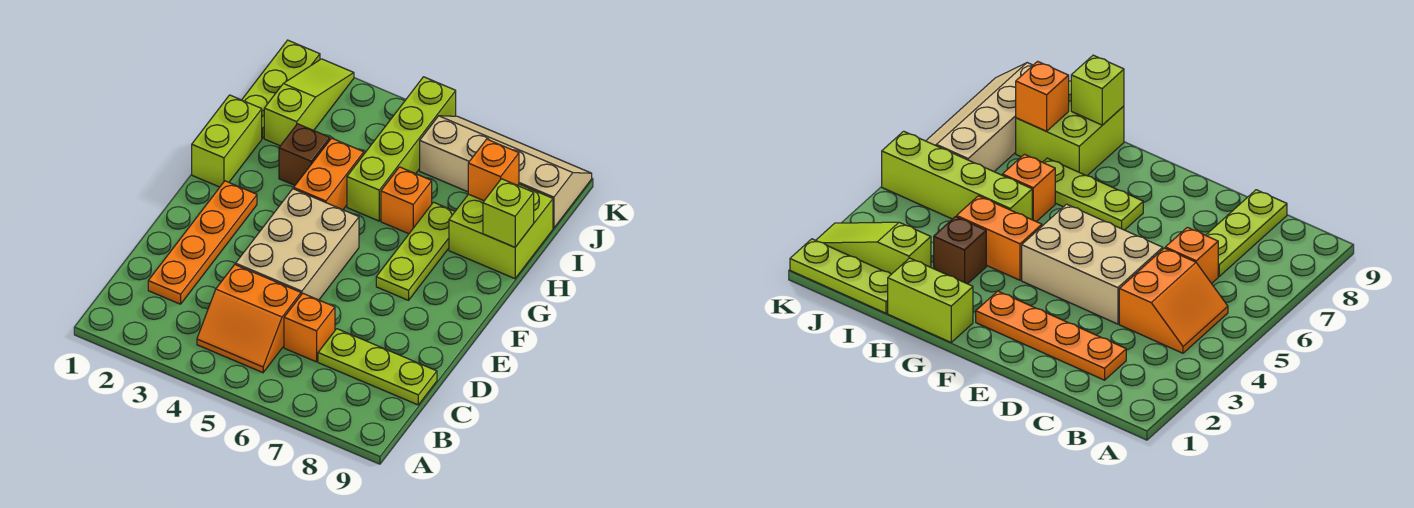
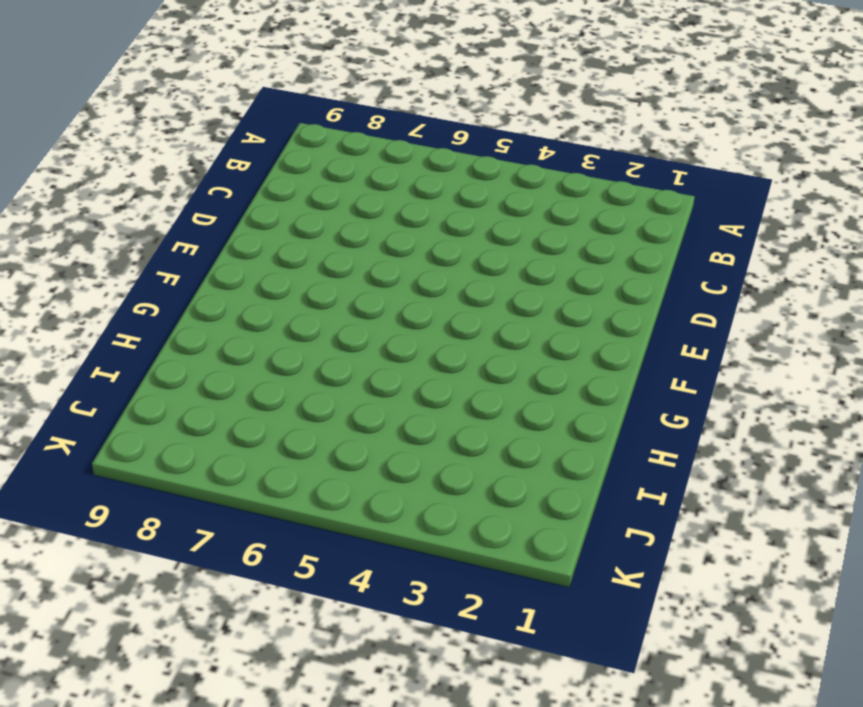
none -> orange slope B4:C5 level 1 top C
none -> orange plate C2:F2 level 1
none -> orange brick C6 level 1

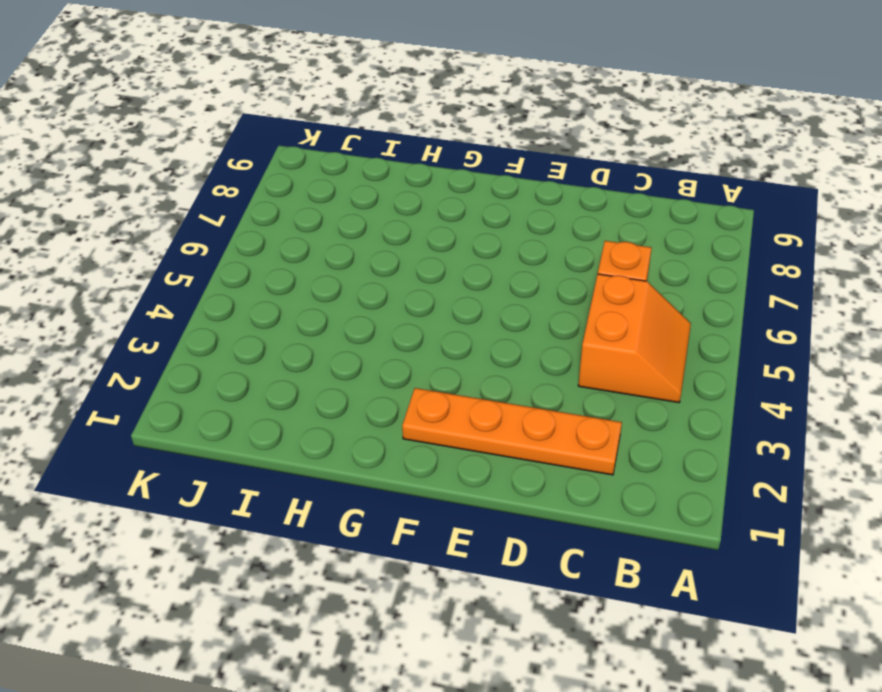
none -> lime plate C7:C9 level 1
none -> tan brick D4:F5 level 1
none -> lime plate F7:H7 level 1

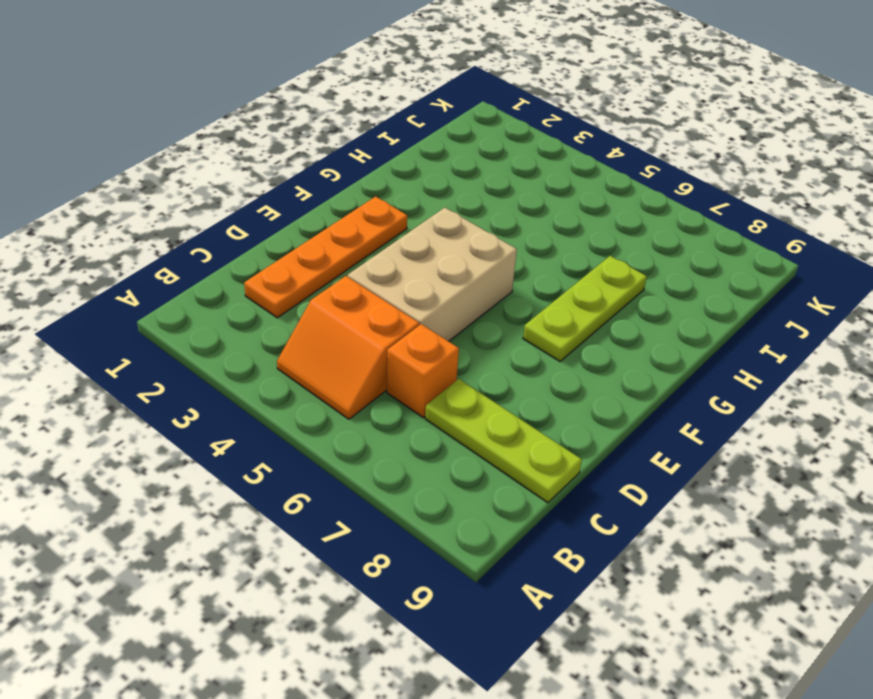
none -> lime brick G1:H1 level 1
none -> orange brick G4:H4 level 1
none -> brown brick H3 level 1

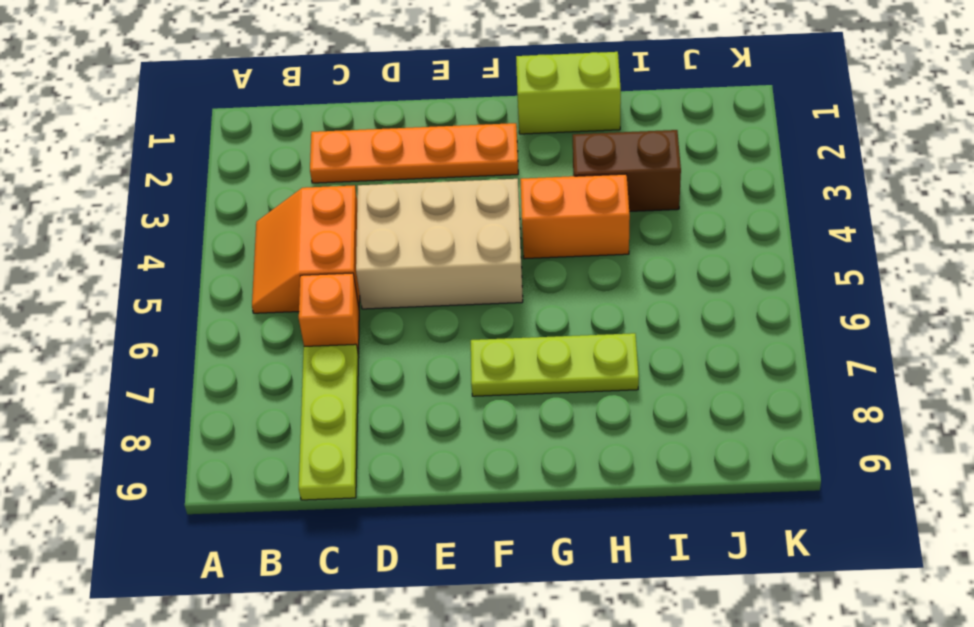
brown brick H3:I3 level 1 -> brown brick H3 level 1
none -> lime brick H5:K5 level 1
none -> orange brick H6 level 1
none -> lime brick H8:I9 level 1

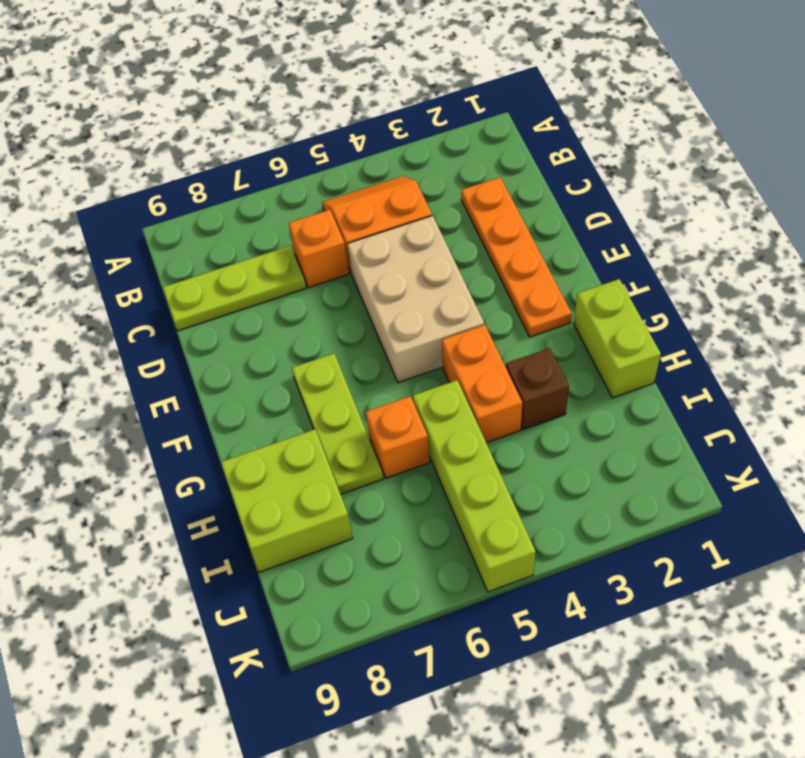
none -> lime plate I1:K1 level 1
none -> lime slope I2:K2 level 1 top I
none -> tan slope J6:K9 level 1 top J

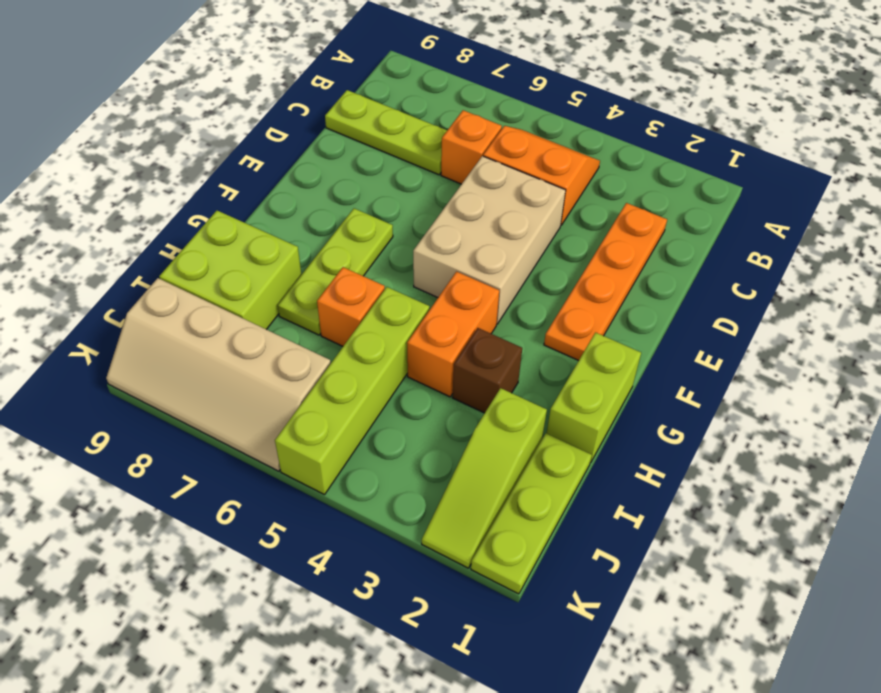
none -> lime brick H9 level 2
none -> orange brick I8 level 2

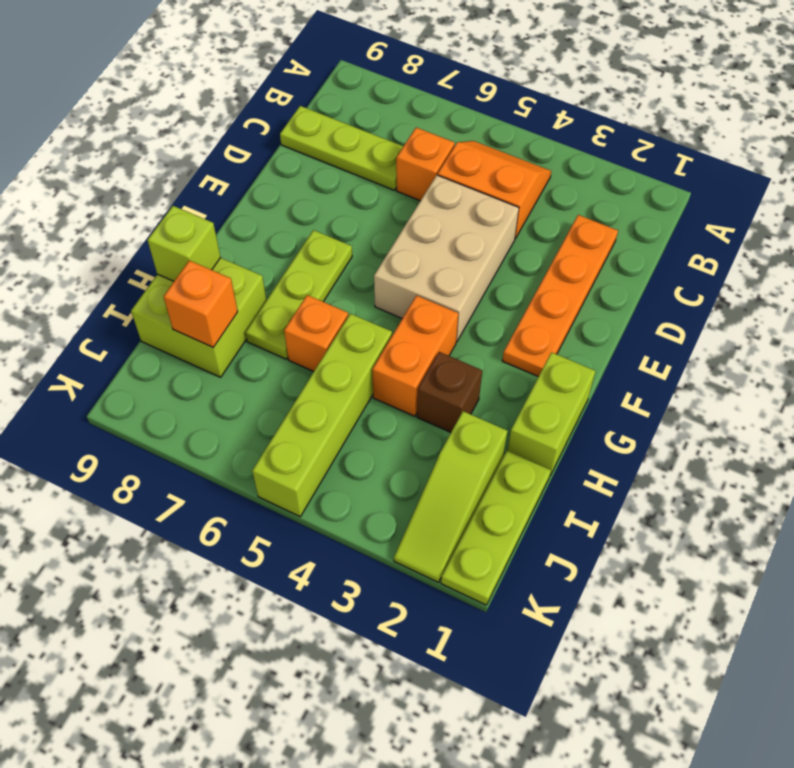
none -> tan slope J6:K9 level 1 top J

